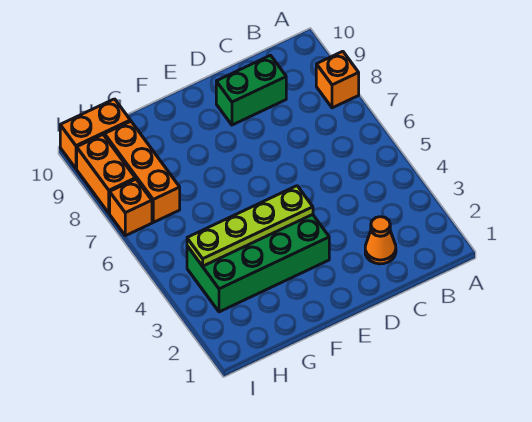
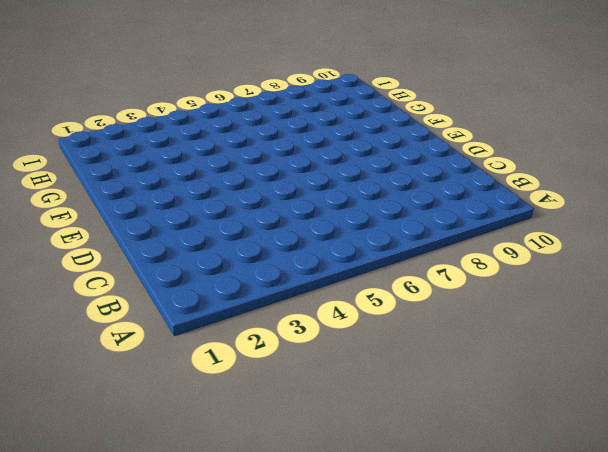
none -> orange brick A8 level 1
none -> orange cone C2 level 1

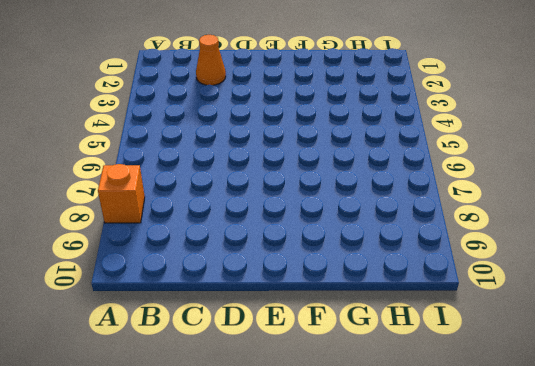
none -> green brick C9:D9 level 1
none -> green brick E3:H4 level 1

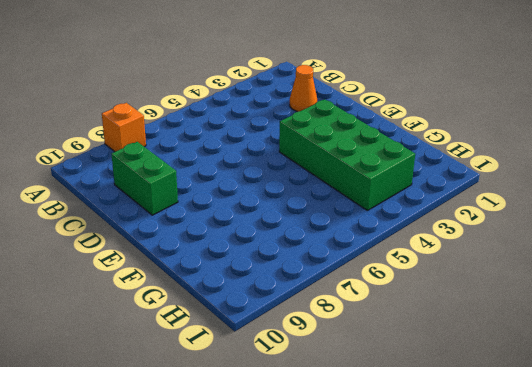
none -> orange brick H7:H9 level 1
none -> orange brick H10:I10 level 1

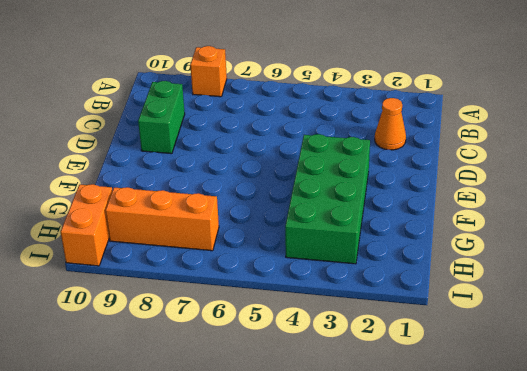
none -> orange brick I7 level 1
none -> orange brick I8:I9 level 1

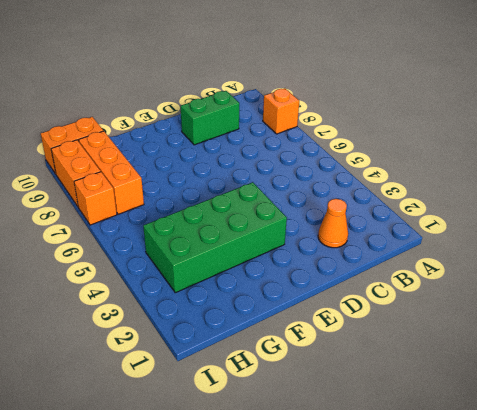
none -> lime plate E4:H4 level 2

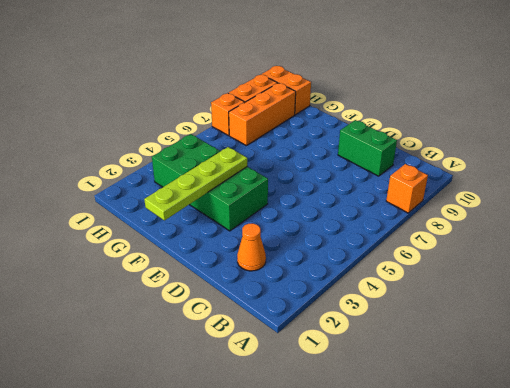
lime plate F1:F4 level 2 -> lime plate E4:H4 level 2

